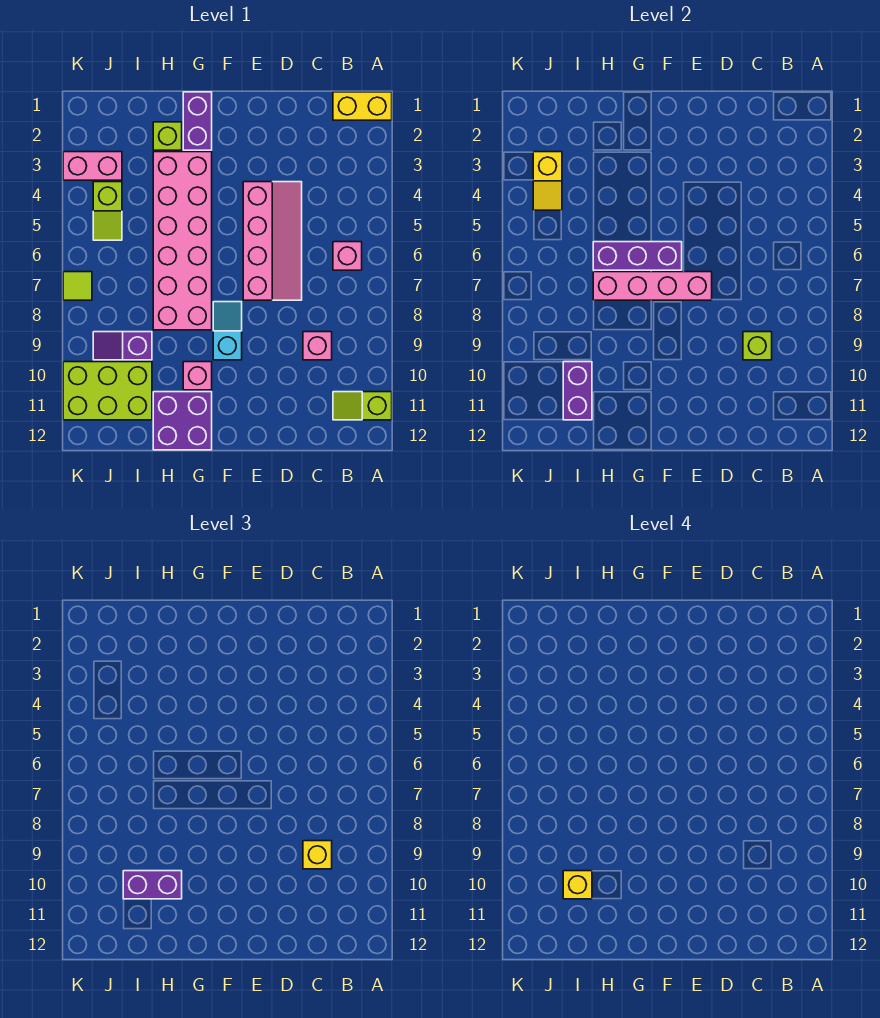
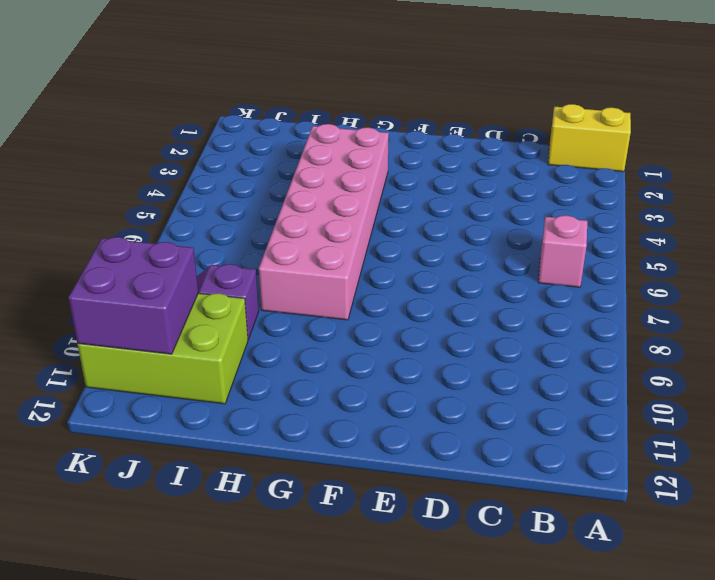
purple brick J10:K11 level 2 -> purple brick G11:H12 level 1
none -> lime slope A11:B11 level 1 top A
none -> pink brick C9 level 1
none -> pink slope D4:E7 level 1 top E

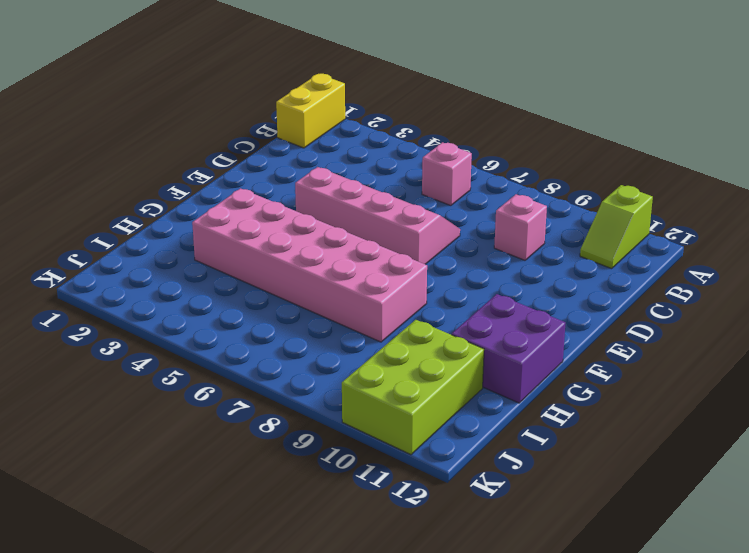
none -> cyan slope F8:F9 level 1 top 9
none -> purple brick G1:G2 level 1
none -> pink brick G10 level 1

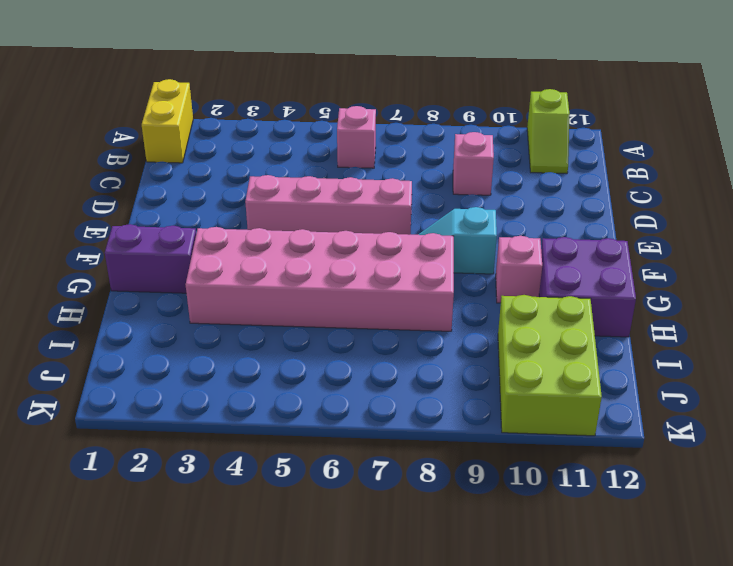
none -> lime brick H2 level 1
none -> purple slope I9:J9 level 1 top I
none -> pink brick J3:K3 level 1

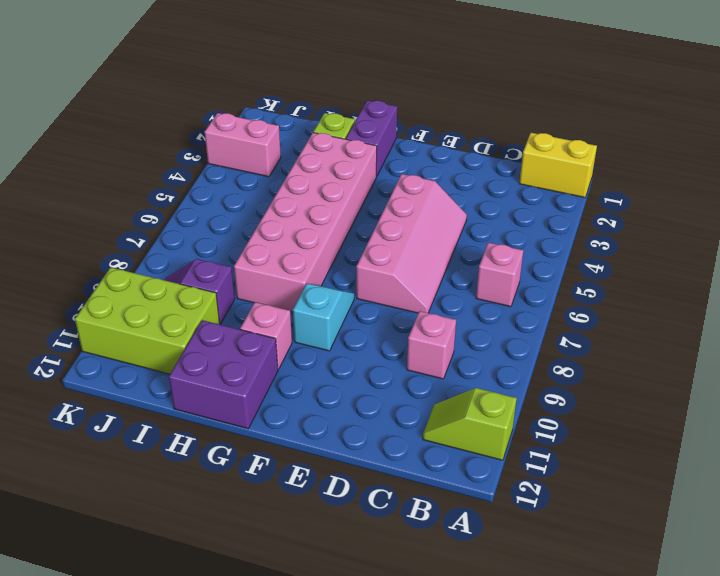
none -> lime slope J4:J5 level 1 top 4
none -> lime tile K7 level 1
none -> lime brick C9 level 2

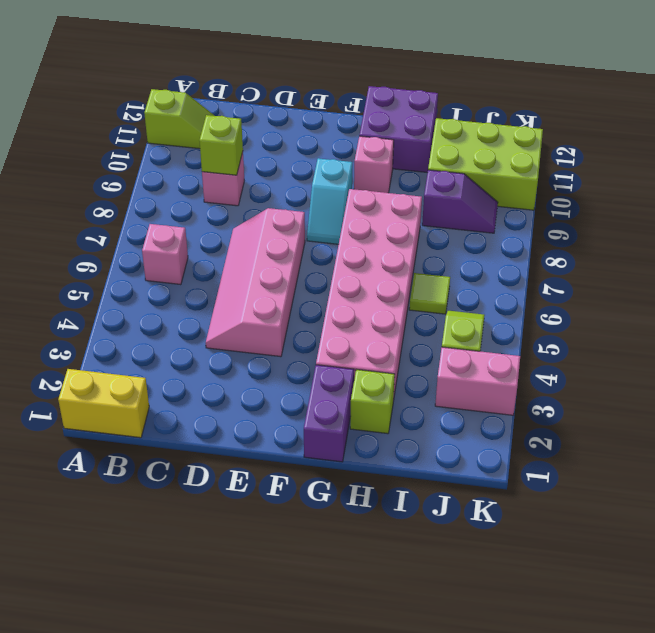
lime tile I6 level 1 -> lime tile K7 level 1
none -> pink brick E7:H7 level 2
none -> purple brick F6:H6 level 2
none -> purple brick I10:I11 level 2

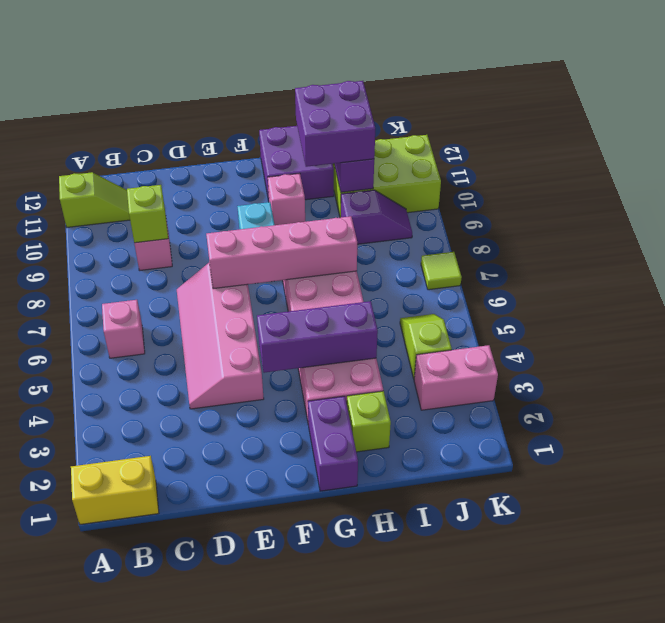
purple brick F4:H4 level 2 -> purple brick F6:H6 level 2
purple brick H10:I11 level 3 -> purple brick H10:I10 level 3
none -> yellow slope J3:J4 level 2 top 3
none -> yellow brick C9 level 3
none -> yellow brick I10 level 4

